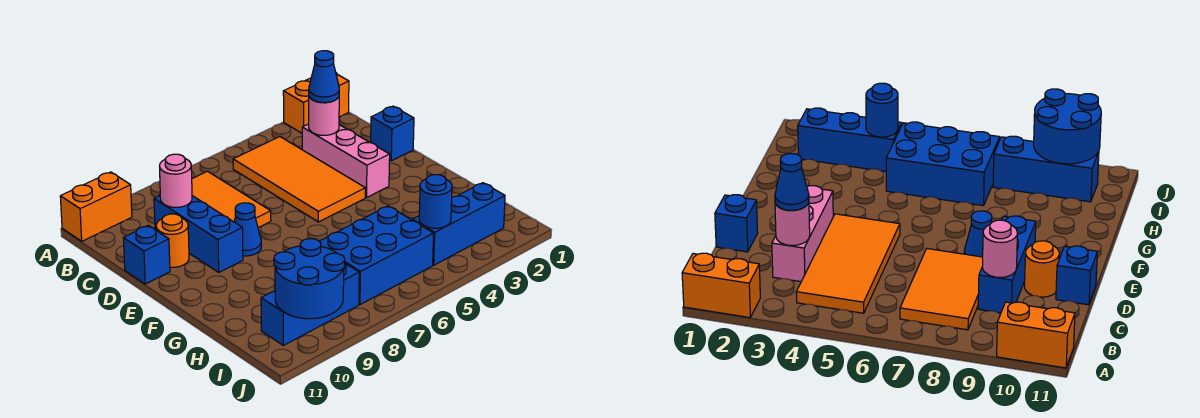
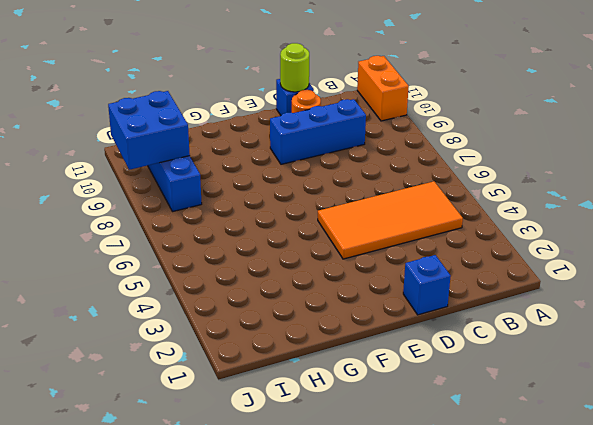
lime round brick D11 level 2 -> none
blue brick I9:J10 level 2 -> blue round brick I9:J10 level 2
none -> orange brick A1:A2 level 1
none -> orange tile B7:D8 level 1
none -> pink brick C3:E3 level 1

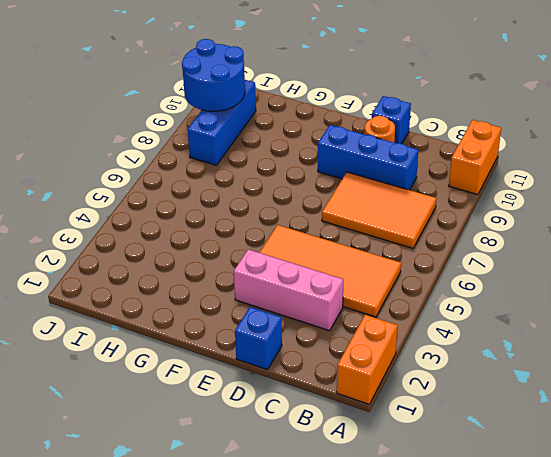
none -> blue cone E8 level 1
none -> blue brick H5:I7 level 1
none -> blue brick I2:I4 level 1

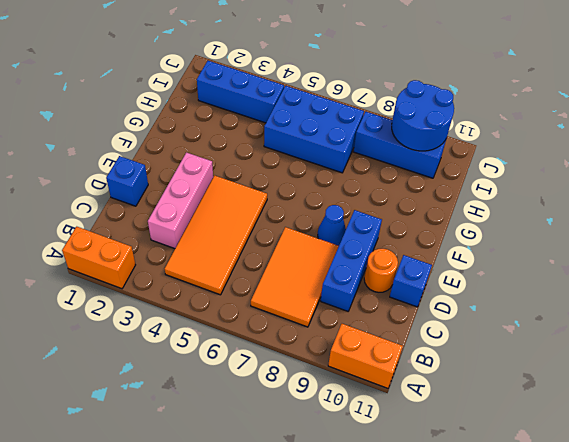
none -> pink round brick C3 level 2
none -> pink round brick C9 level 2
none -> blue round brick I4 level 2

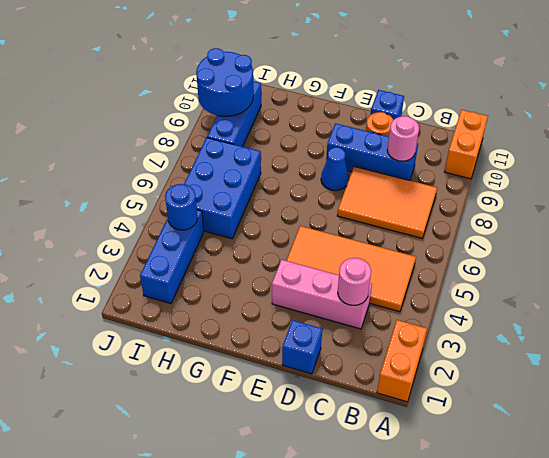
none -> blue cone C3 level 3

